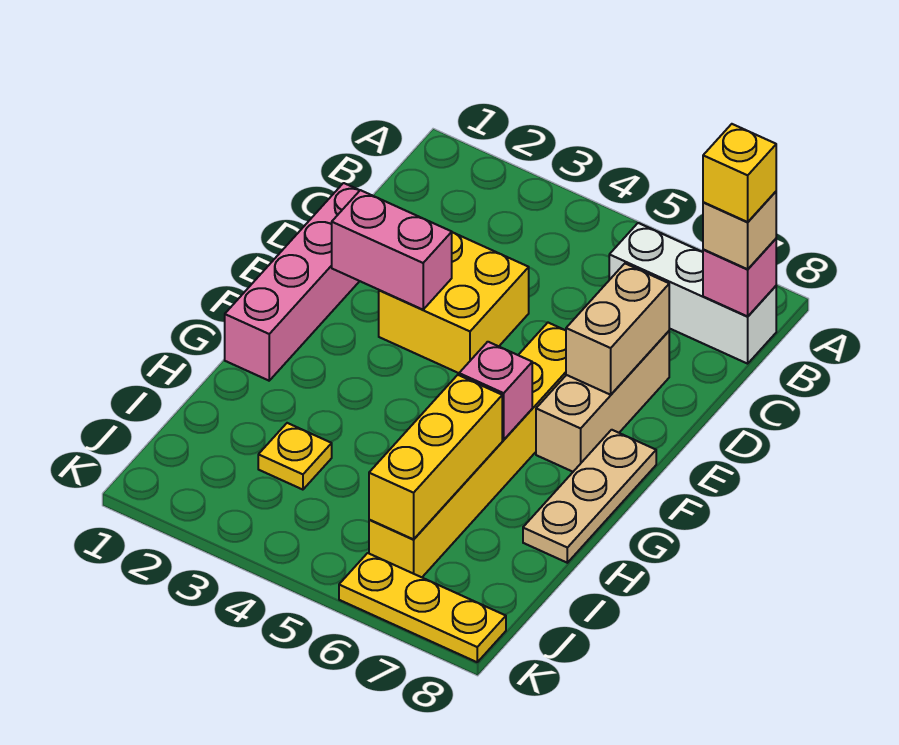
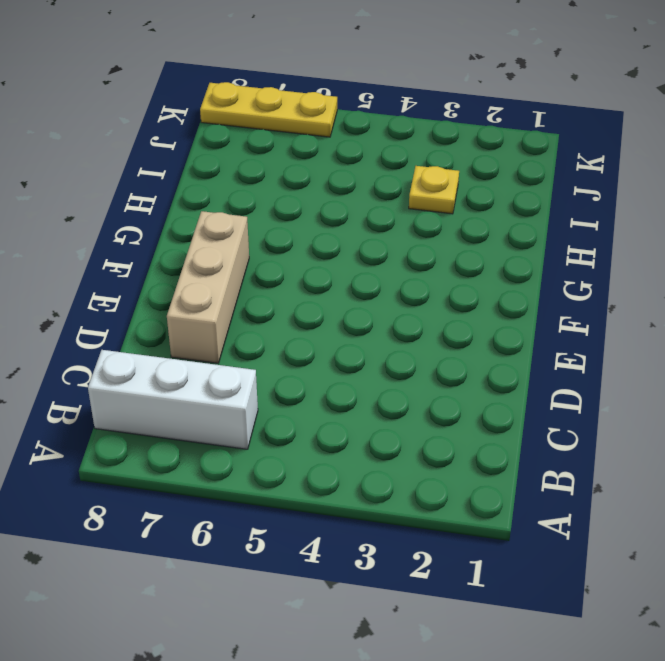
none -> pink brick D1:G1 level 1
none -> yellow brick D3:E4 level 1
none -> yellow brick E6:J6 level 1

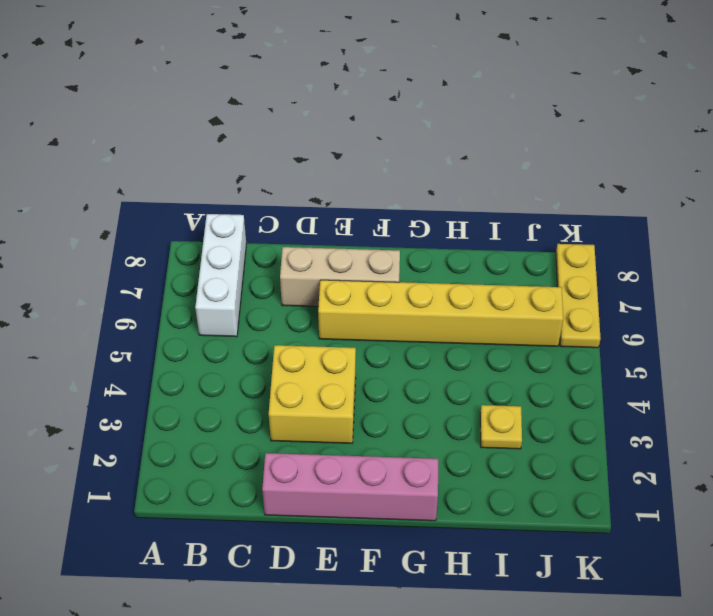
none -> tan plate F8:H8 level 1
none -> pink brick B8 level 2
none -> tan brick D7:E7 level 2

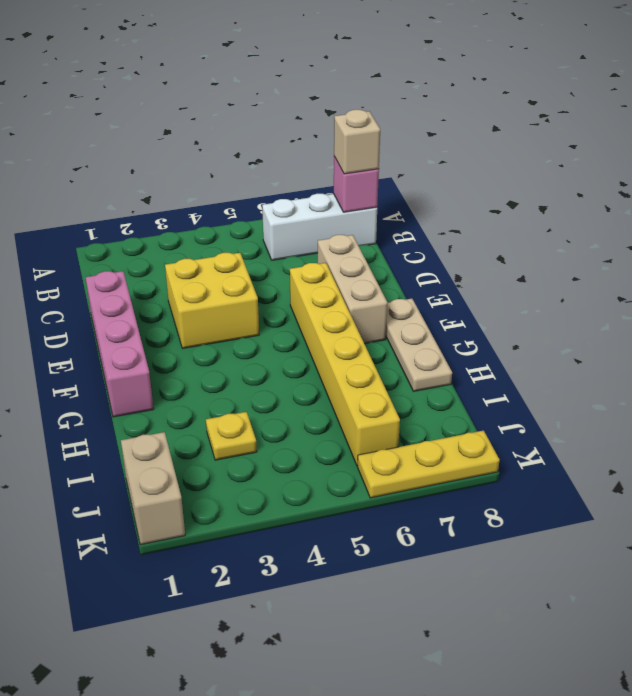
tan brick J1:K1 level 1 -> tan brick D7:E7 level 2
none -> pink brick E2:E3 level 2
none -> pink brick G6 level 2
none -> yellow brick H6:J6 level 2

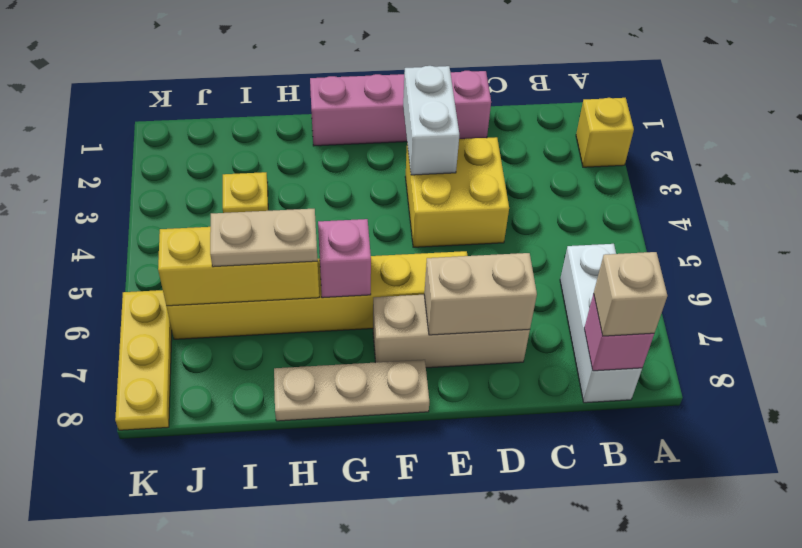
yellow brick A2 level 1 -> yellow brick B8 level 4
white brick E2:E3 level 2 -> pink brick E2:E3 level 2
tan plate H6:I6 level 3 -> none

